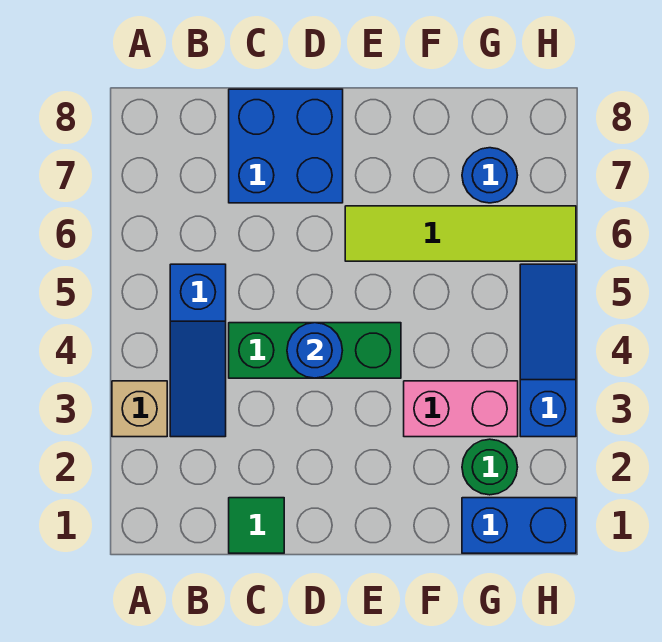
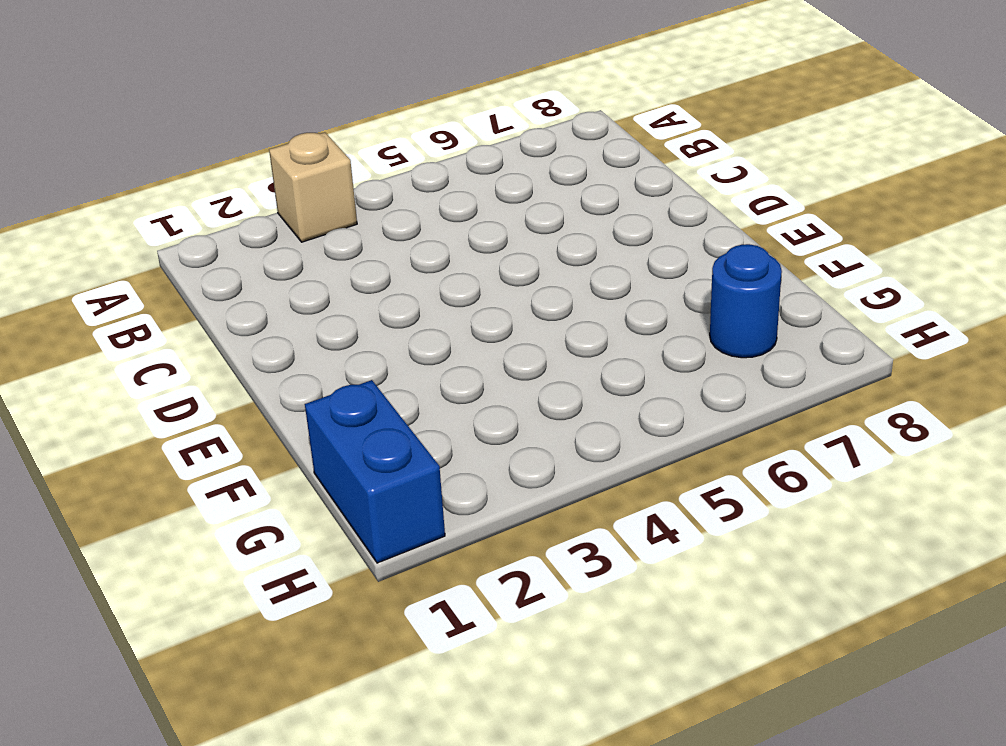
none -> blue slope B3:B5 level 1 top 5
none -> green tile C1 level 1
none -> green brick C4:E4 level 1

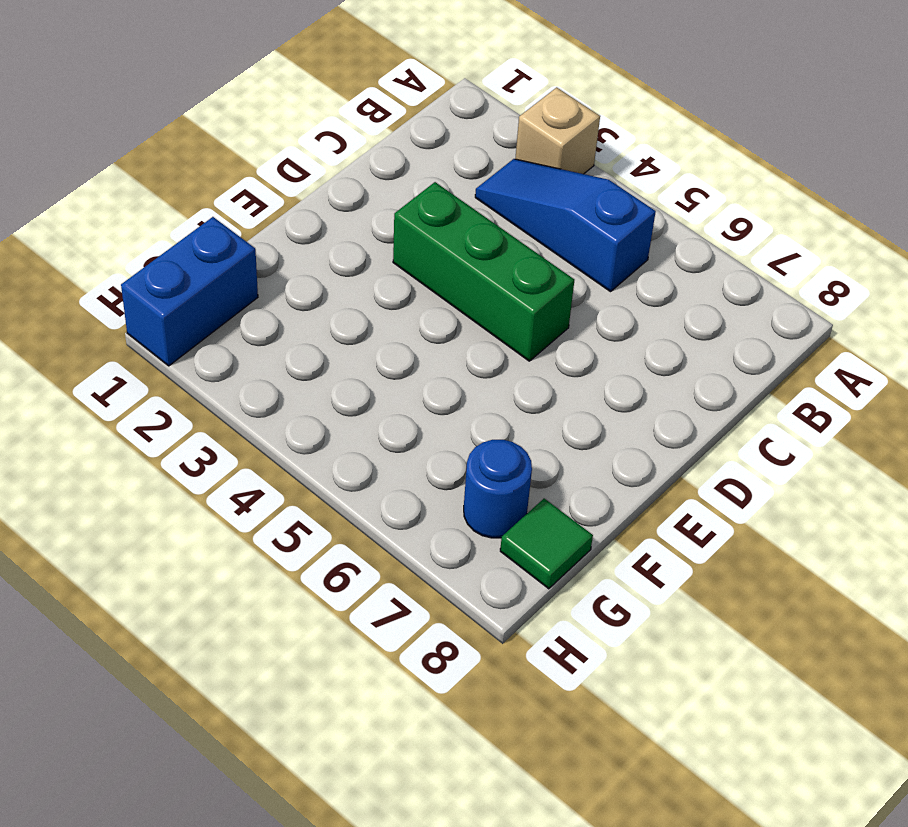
green brick D3:D5 level 1 -> green brick C4:E4 level 1
green tile G8 level 1 -> green tile C1 level 1
none -> blue brick C7:D8 level 1
none -> lime tile E6:H6 level 1
none -> pink brick F3:G3 level 1

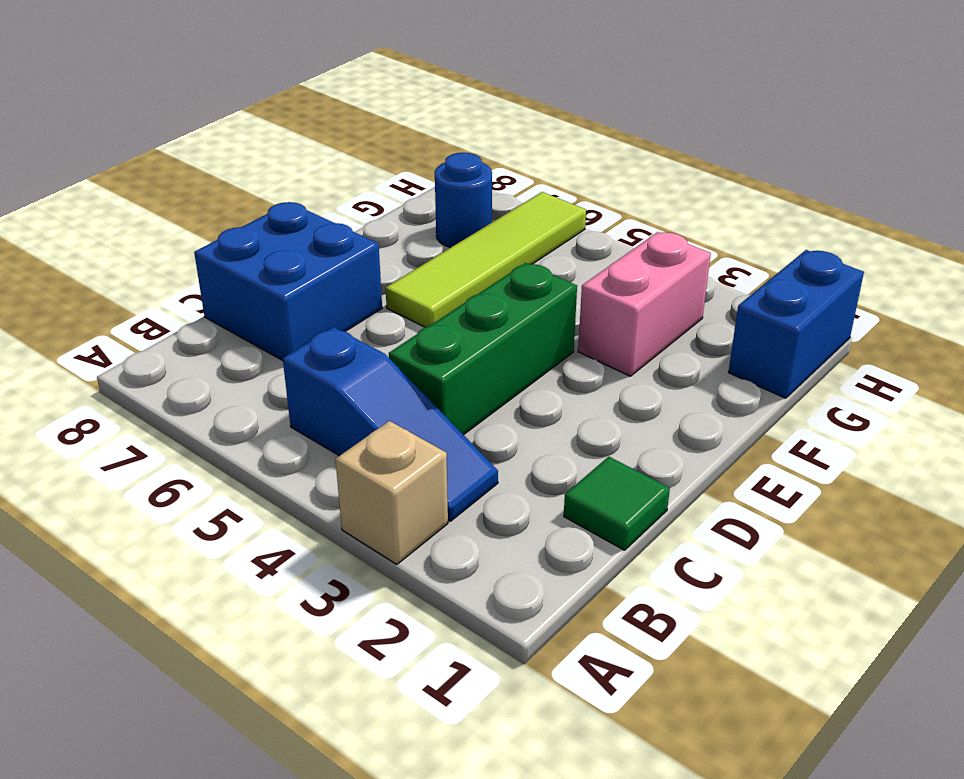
none -> green round brick G2 level 1
none -> blue slope H3:H5 level 1 top 3
none -> blue round brick D4 level 2

